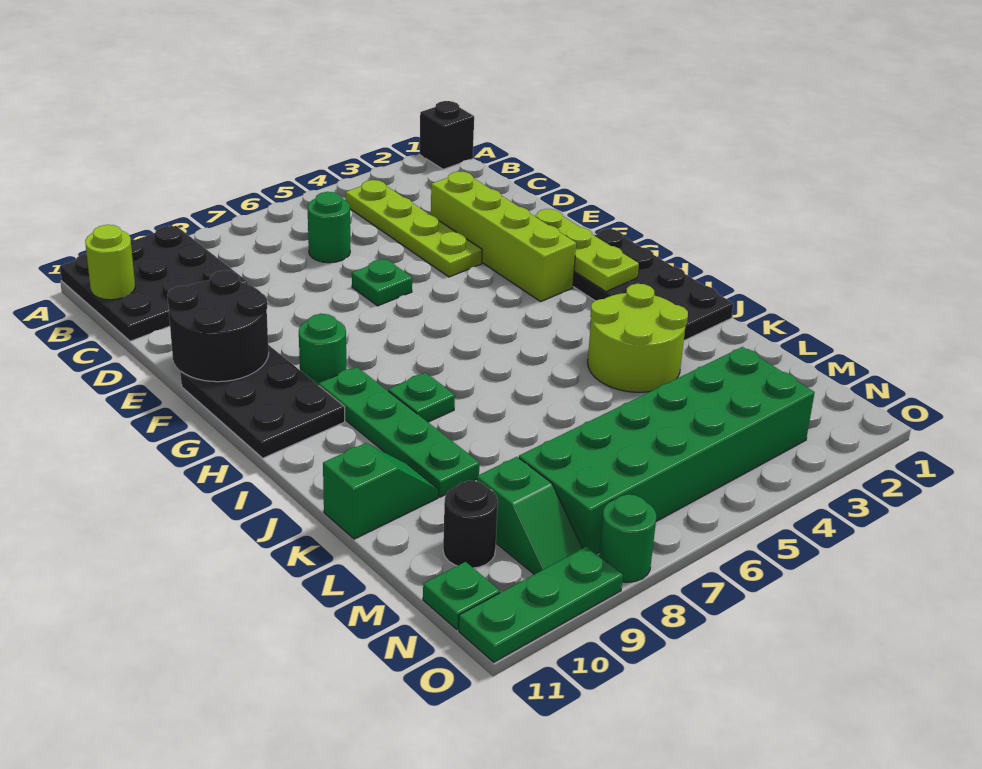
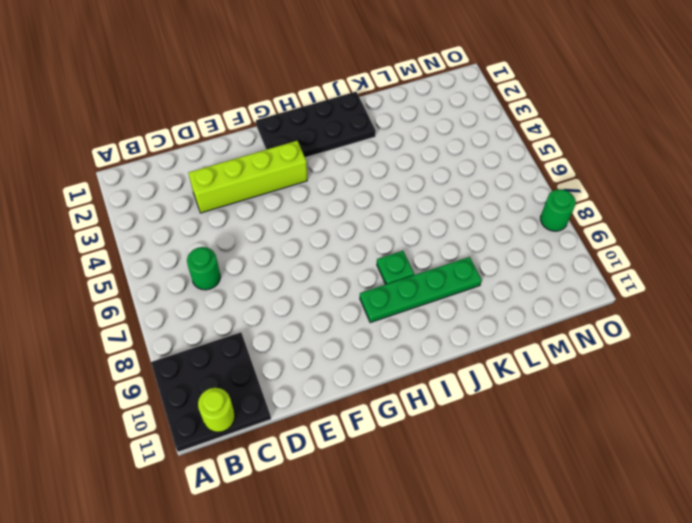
none -> black brick A1 level 1
none -> lime plate B4:E4 level 1
none -> green plate E6 level 1

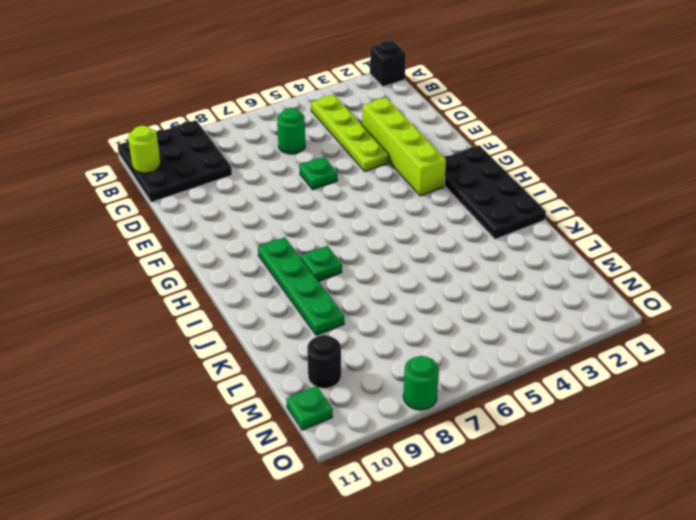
none -> black plate F10:H11 level 1
none -> green round brick G9 level 1
none -> lime round brick J3:K4 level 1

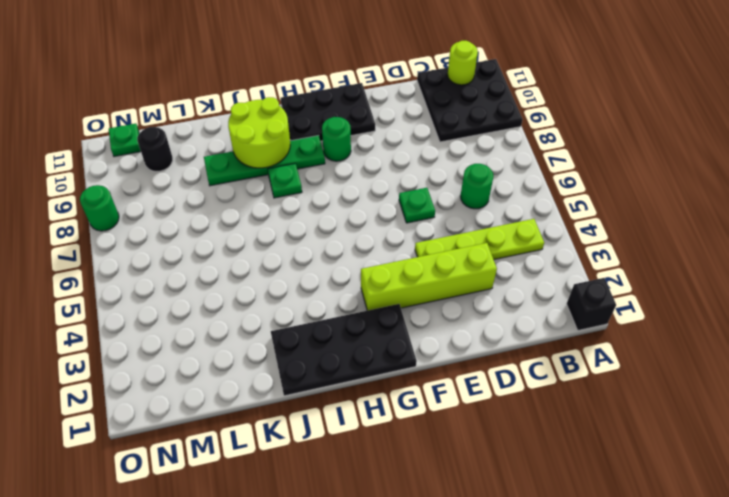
lime round brick I9:J10 level 2 -> lime round brick J3:K4 level 1
none -> green slope K10:K11 level 1 top 11
none -> green brick M3:N8 level 1
none -> green slope M9:N9 level 1 top M

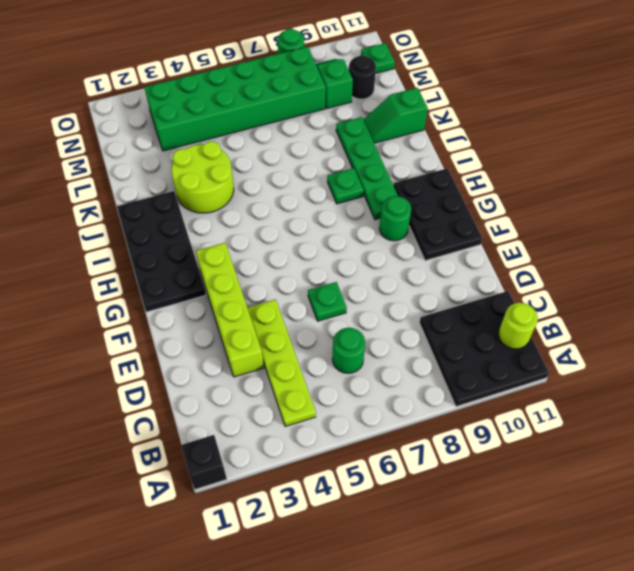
none -> green plate O9:O11 level 1
none -> black round brick E10:F11 level 2
none -> lime plate F2:H2 level 2

